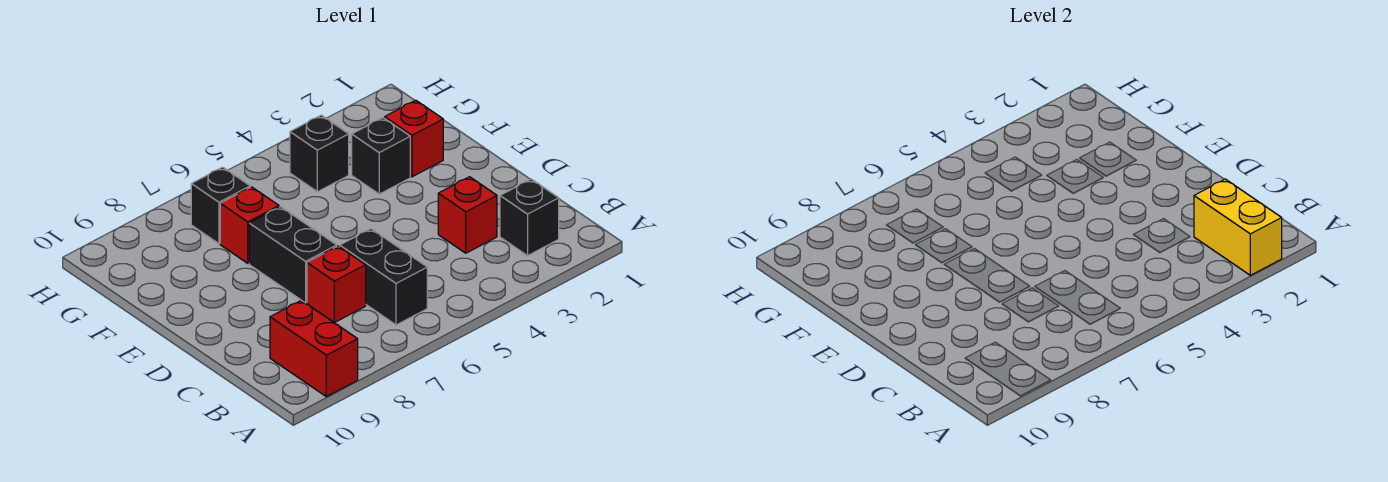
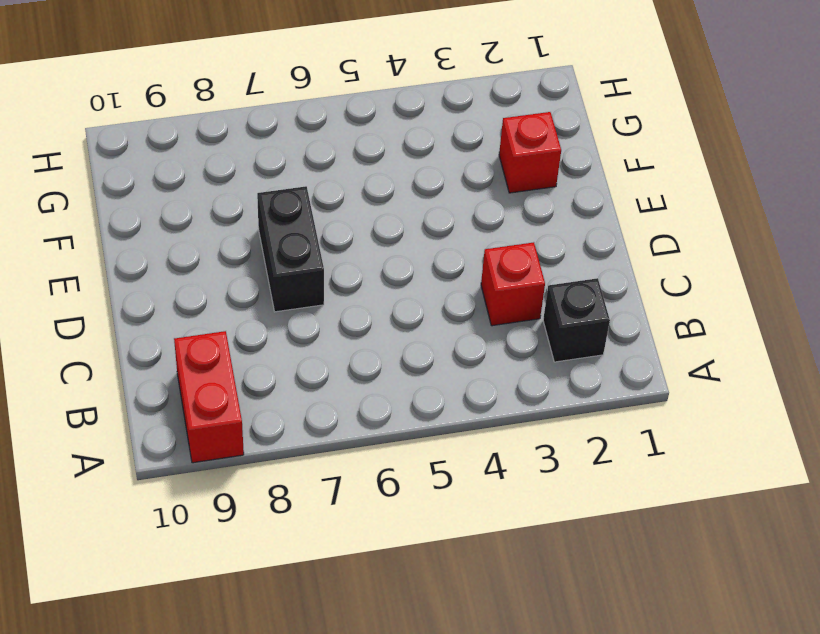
none -> black brick B6:C6 level 1
none -> red brick C7 level 1
none -> black brick F3 level 1

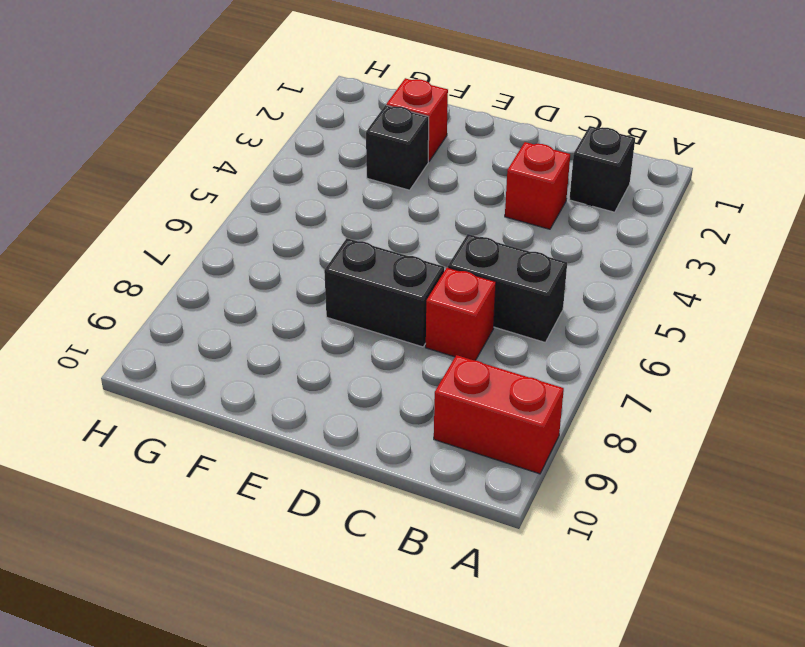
none -> red brick F7 level 1
none -> black brick G4 level 1
none -> black brick G7 level 1

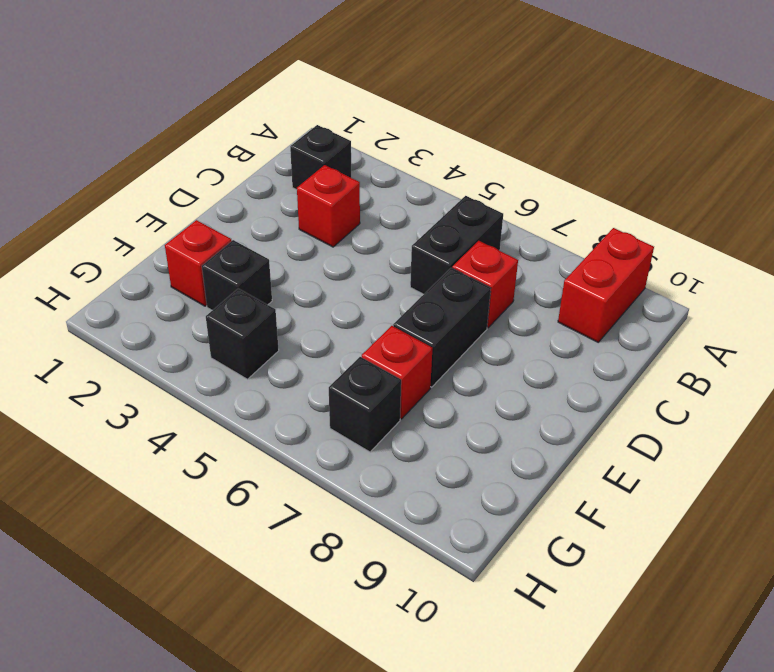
none -> yellow brick A2:B2 level 2

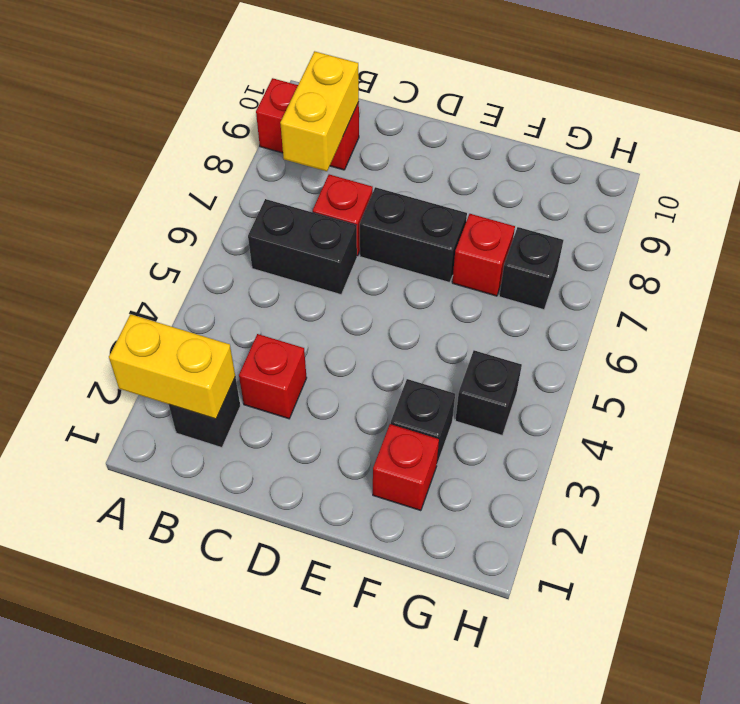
yellow brick B8:B9 level 2 -> none

